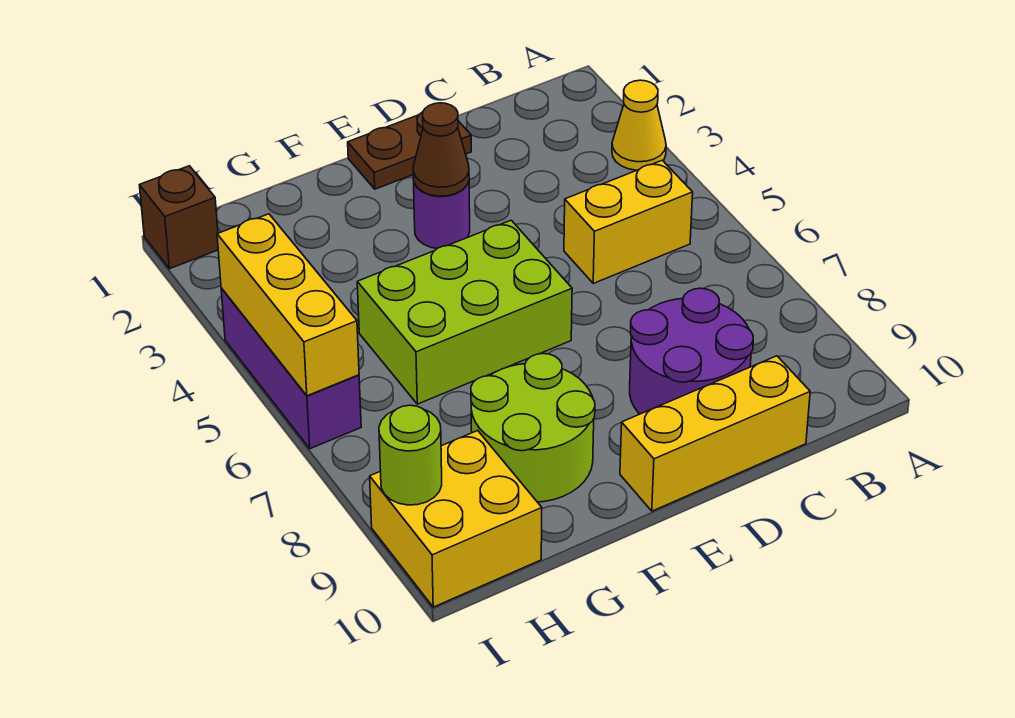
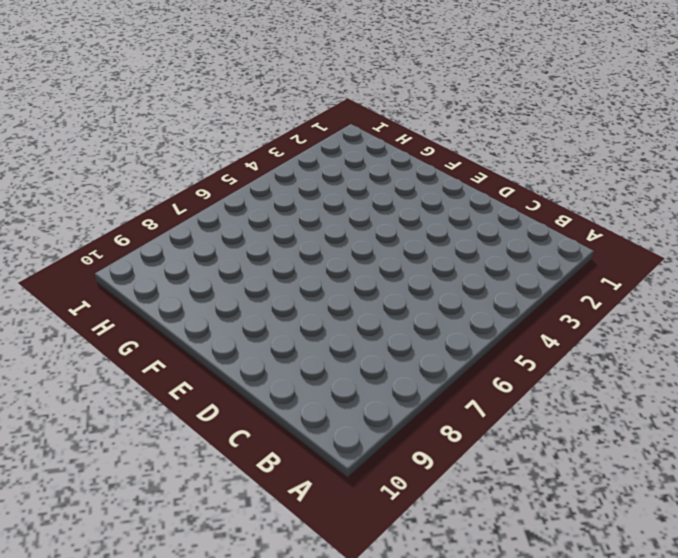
none -> yellow cone A3 level 1
none -> yellow brick B5:C5 level 1
none -> purple round brick C8:D9 level 1

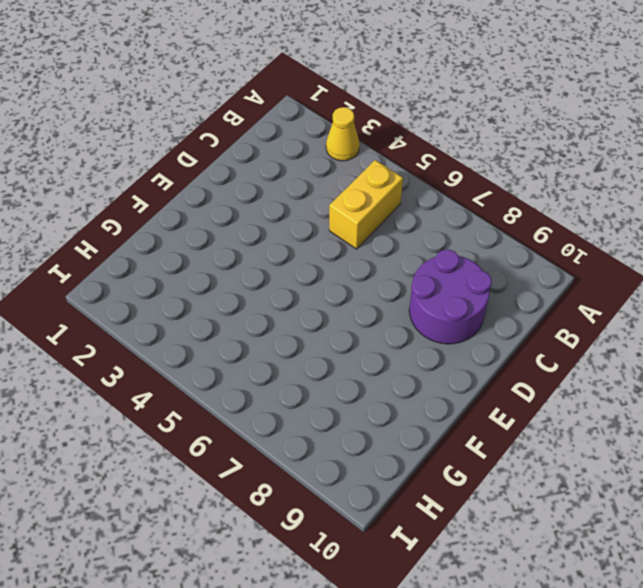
none -> yellow brick C10:E10 level 1
none -> brown plate D1:E1 level 1
none -> purple round brick E3 level 1

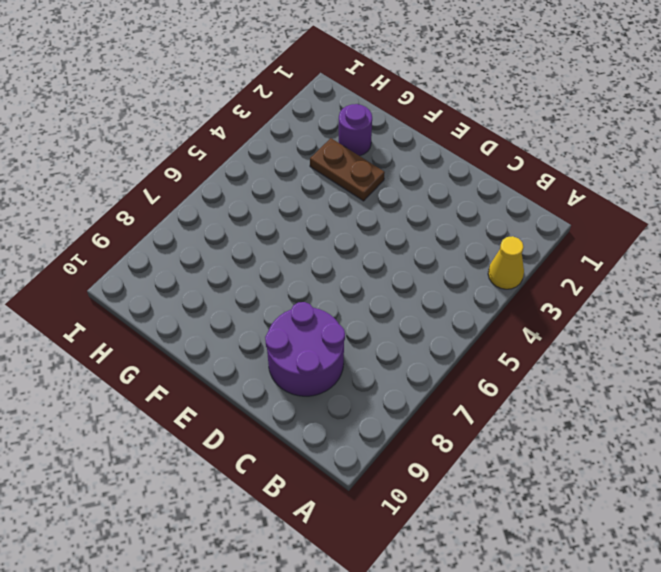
brown plate F3:G3 level 1 -> brown plate D1:E1 level 1
purple round brick G2 level 1 -> purple round brick E3 level 1
none -> yellow brick B5:C5 level 1
none -> yellow brick C10:E10 level 1
none -> lime brick E5:G6 level 1

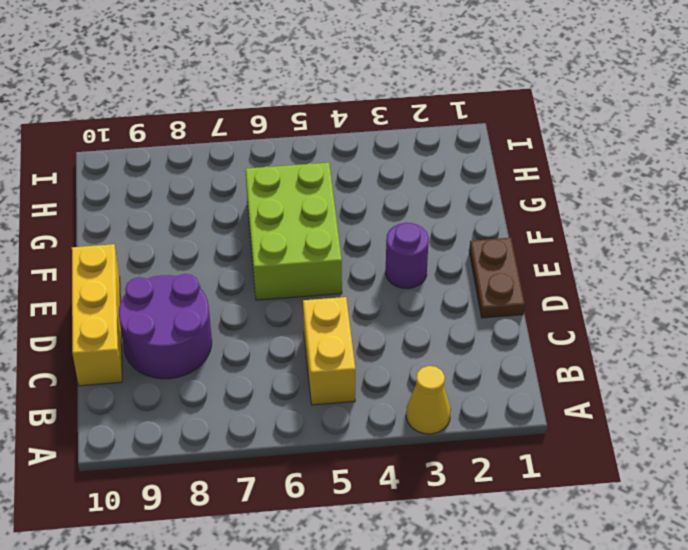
none -> lime round brick F8:G9 level 1
none -> yellow brick H9:I10 level 1
none -> brown brick I1 level 1

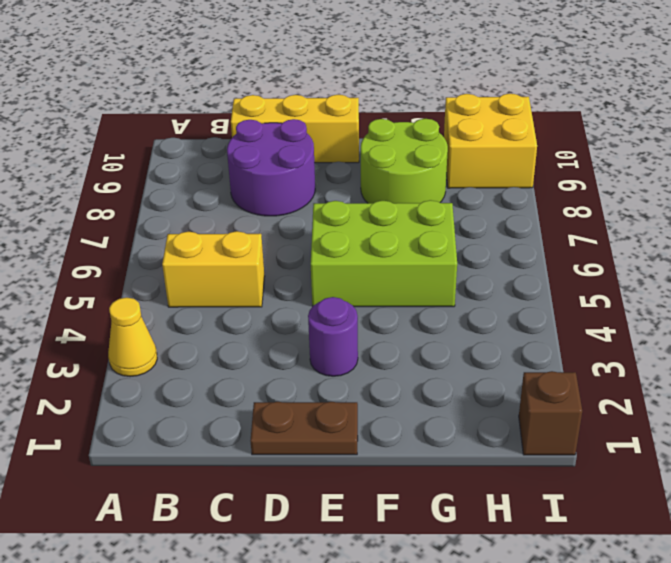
none -> purple brick I4:I6 level 1
none -> brown cone E3 level 2
none -> yellow brick I4:I6 level 2

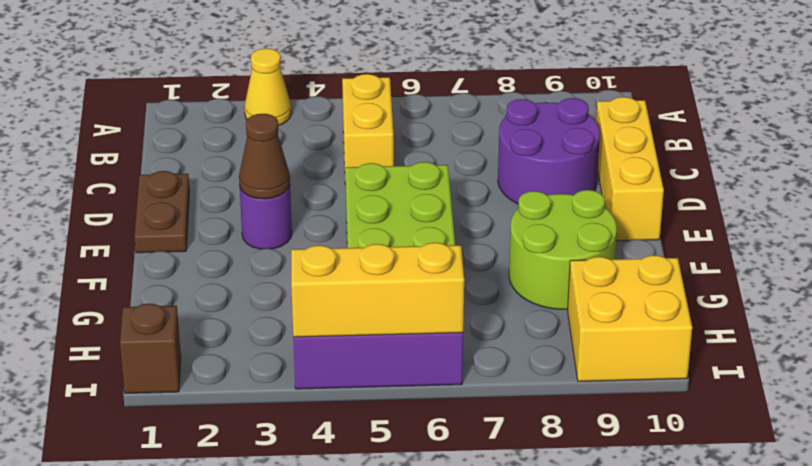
none -> lime round brick I9 level 2

